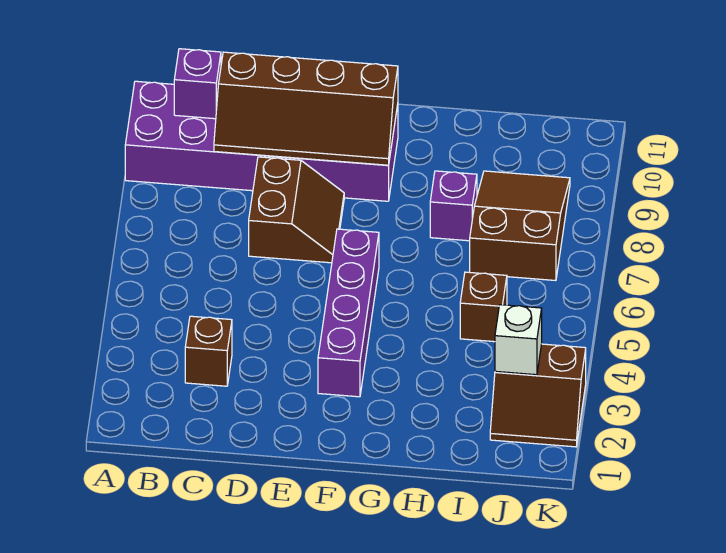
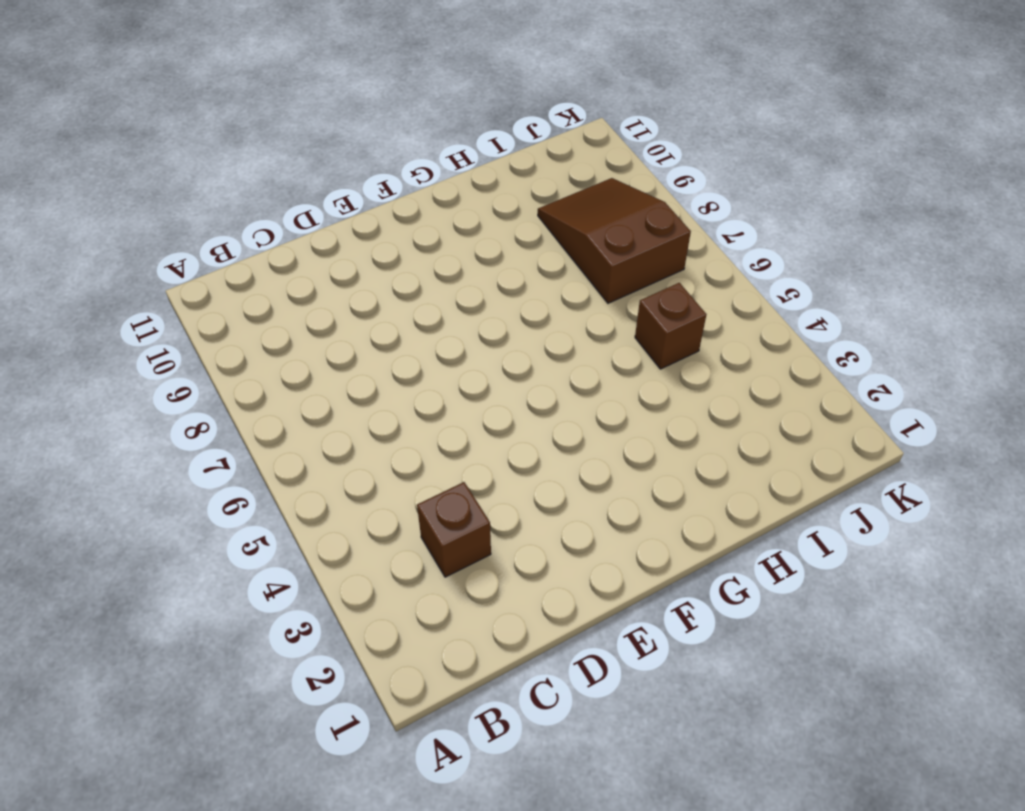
none -> purple brick A9:F10 level 1
none -> brown slope D7:E8 level 1 top D

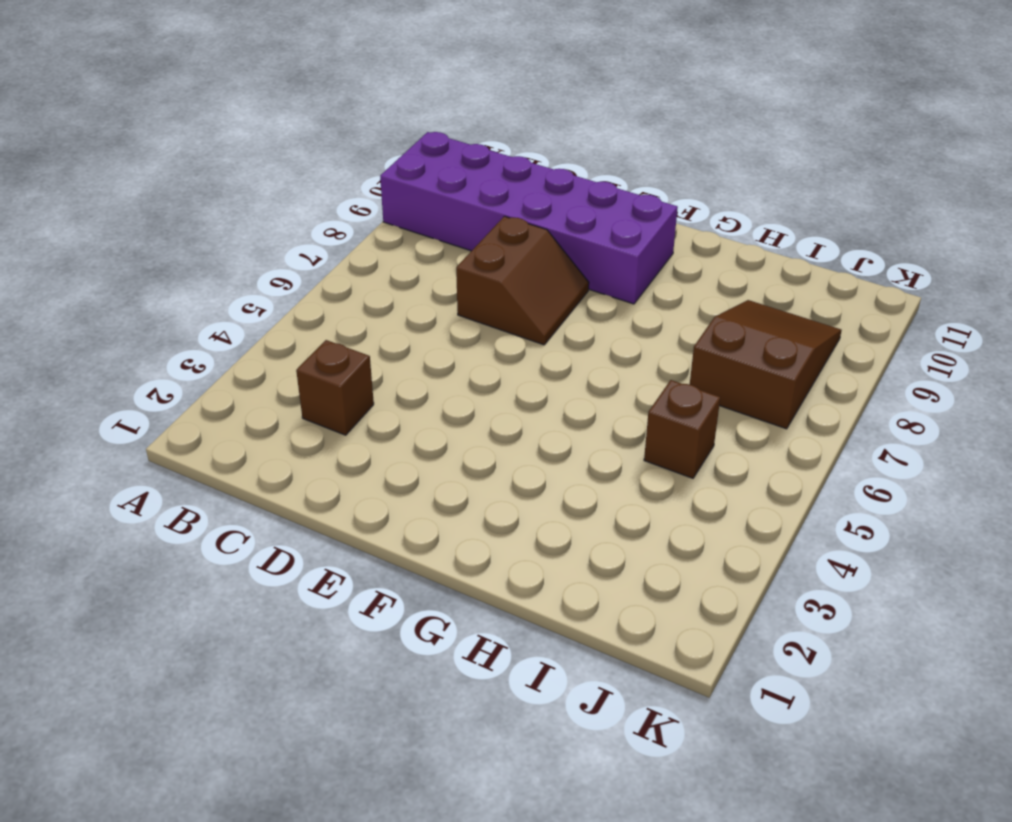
none -> purple brick F3:F6 level 1
none -> purple brick H8 level 1

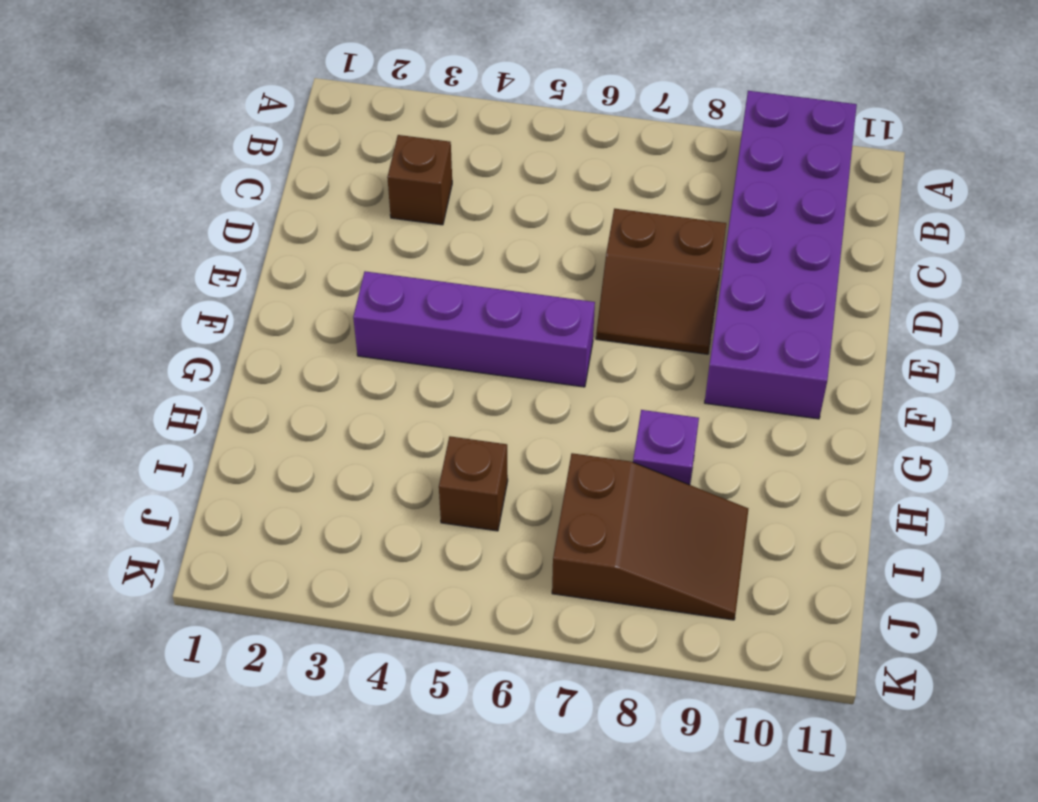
none -> brown slope J2:K3 level 1 top 3
none -> purple brick B10 level 2

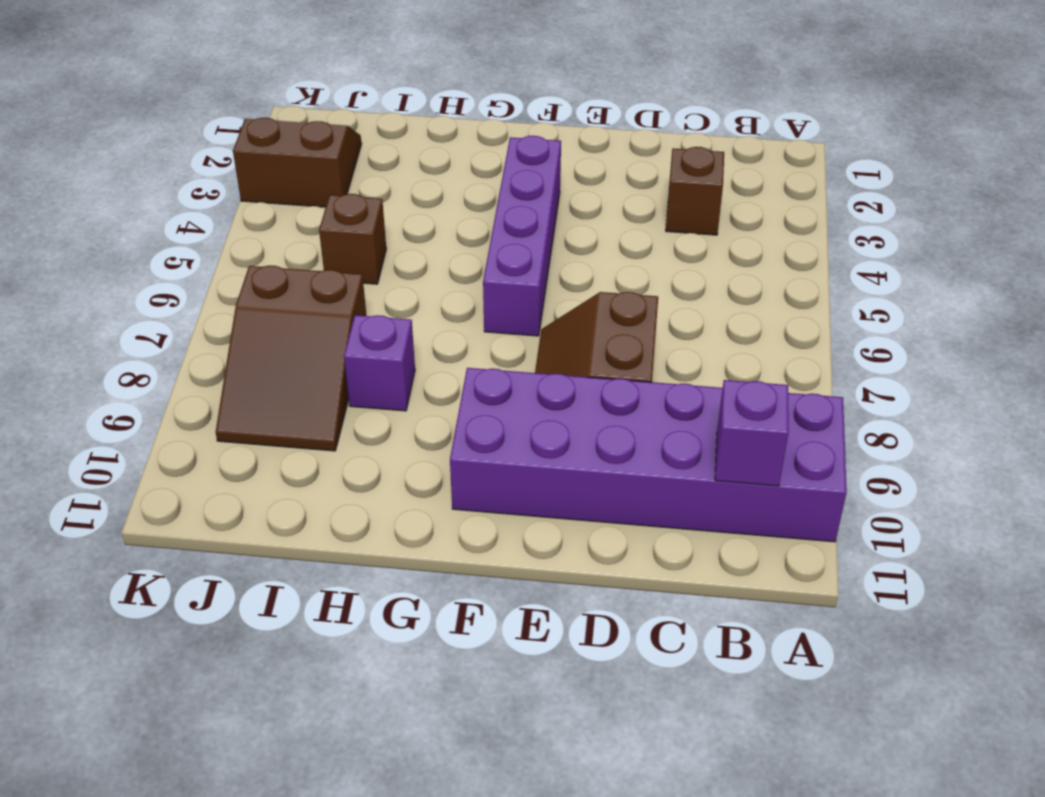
none -> brown slope C9:F10 level 2 top 10
none -> white brick J3 level 2

